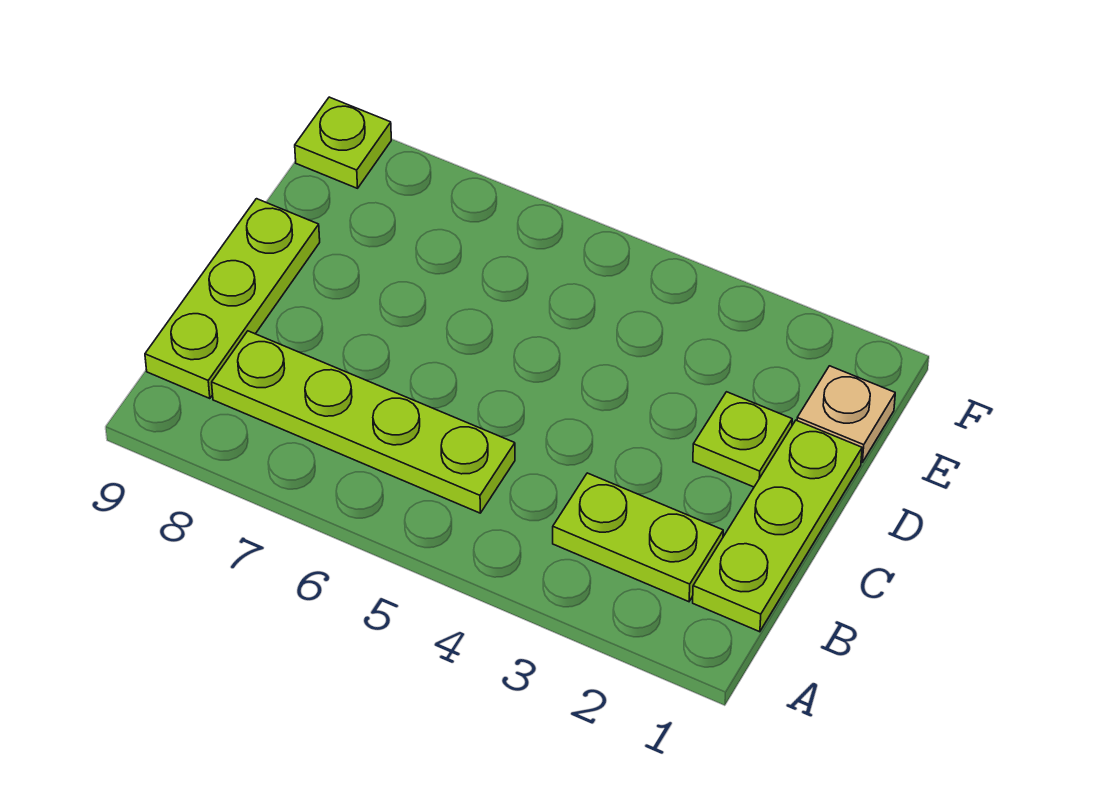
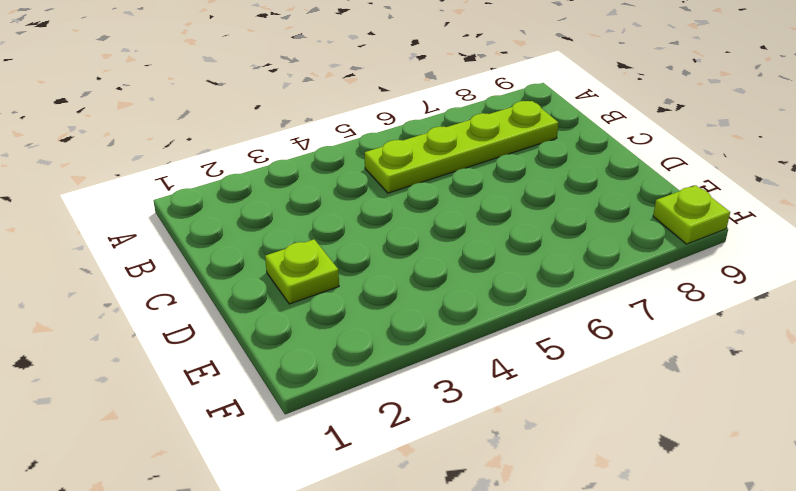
none -> lime plate B1:D1 level 1
none -> lime plate B2:B3 level 1

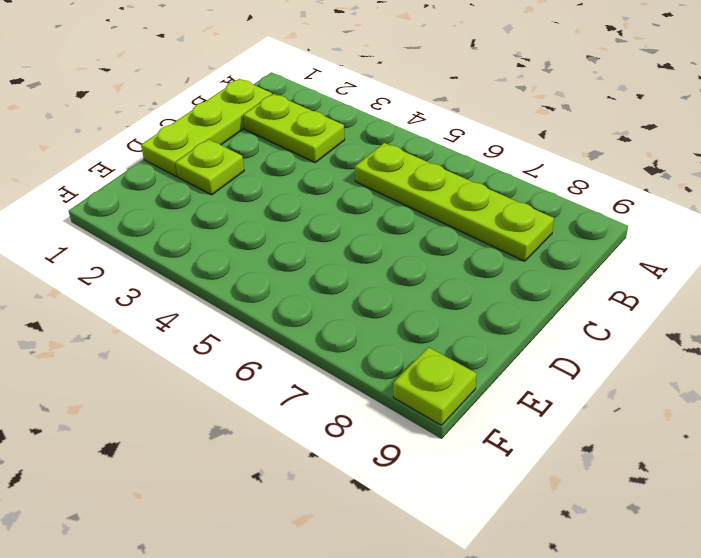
none -> lime plate B9:D9 level 1
none -> tan plate E1 level 1

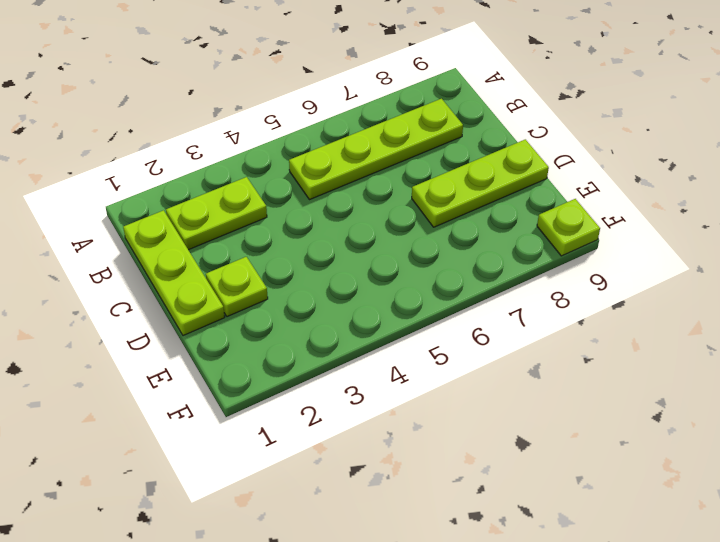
lime plate D7:D9 level 1 -> lime plate B9:D9 level 1
none -> tan plate E1 level 1

